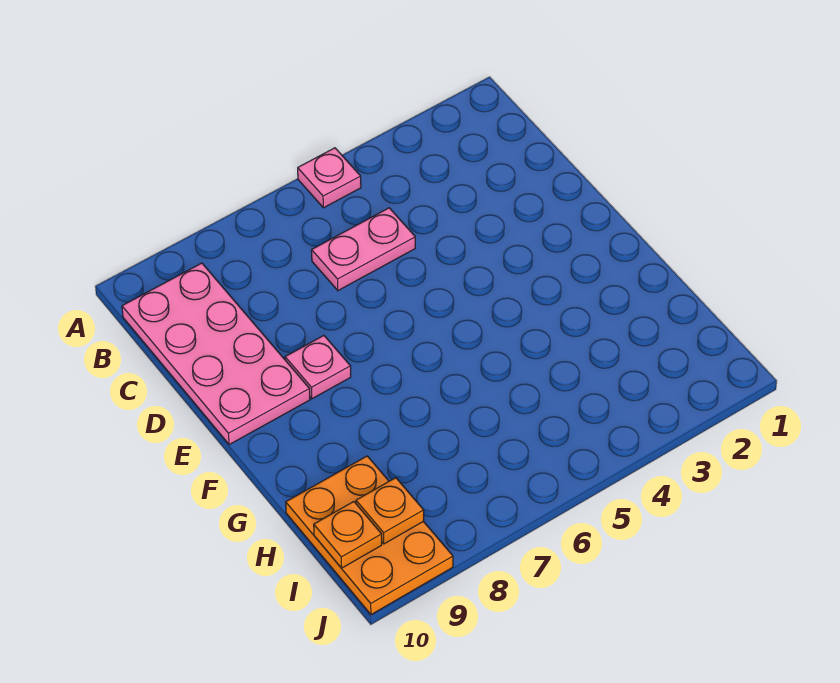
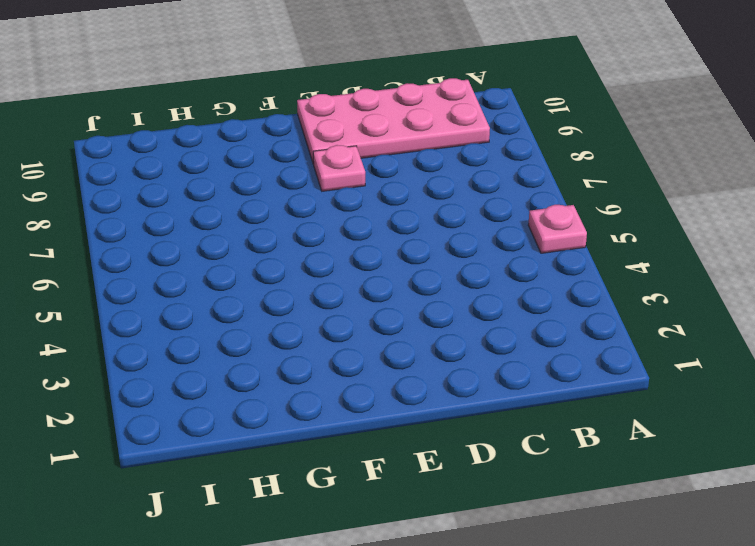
none -> pink plate C5:C6 level 1
none -> orange plate H9:J10 level 1

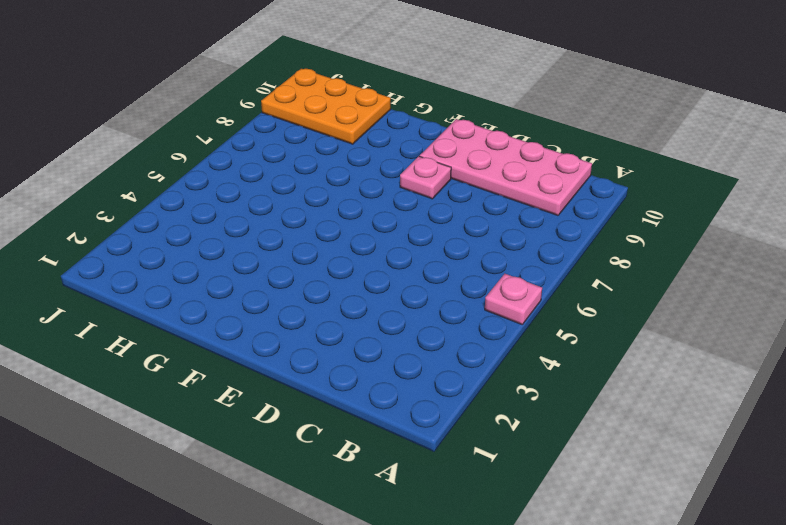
none -> pink plate C5:C6 level 1
none -> orange plate I9 level 2

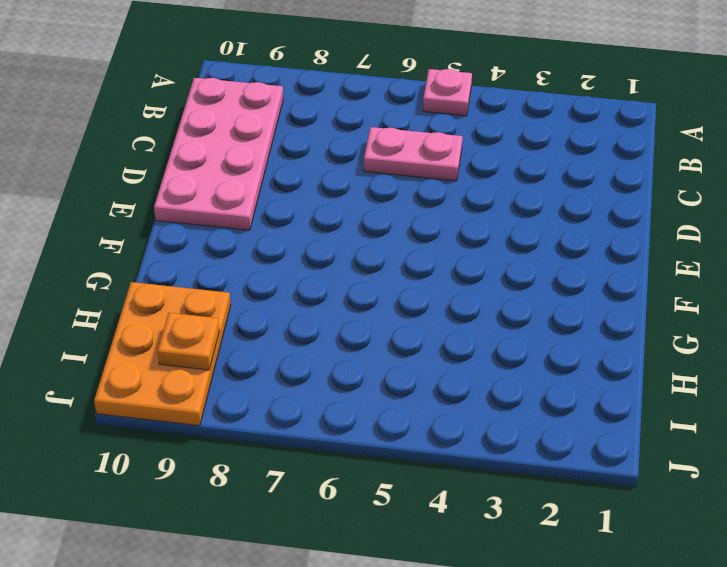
none -> pink plate E8 level 1
none -> orange plate I10 level 2

